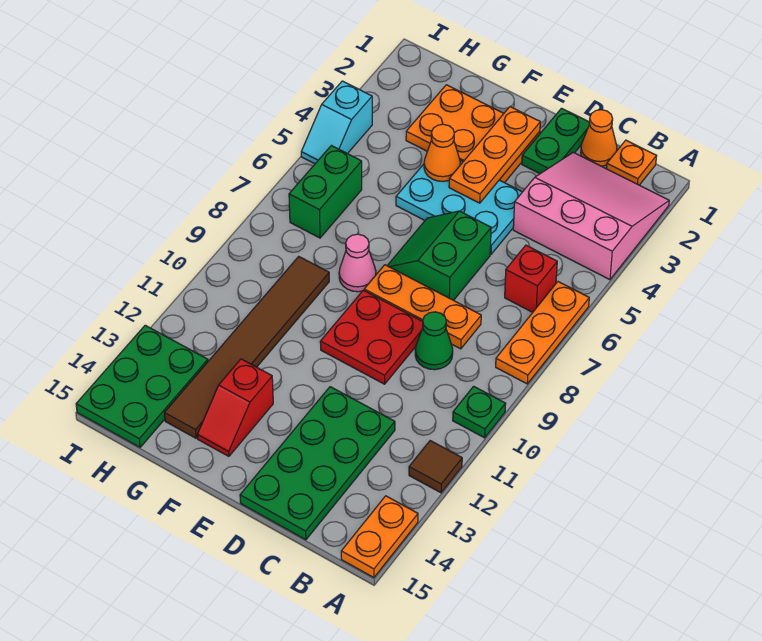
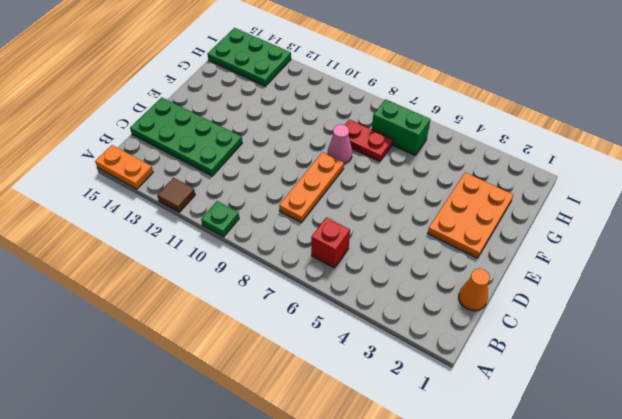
red plate G7:G8 level 1 -> none
none -> pink slope A2:C4 level 1 top 4
none -> orange plate A6:A8 level 1
none -> orange plate B1 level 1

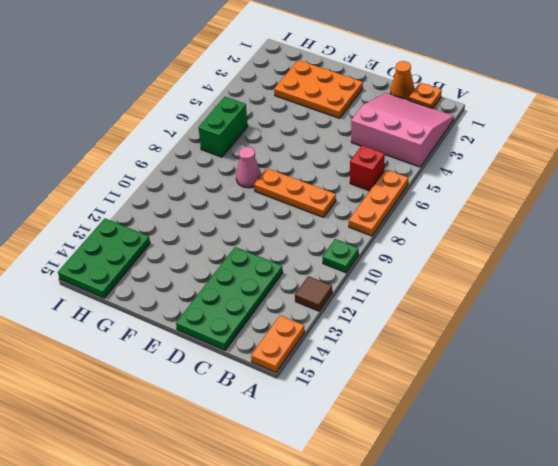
none -> green cone C9 level 1
none -> green plate D1:D2 level 1
none -> cyan plate D4:F5 level 1

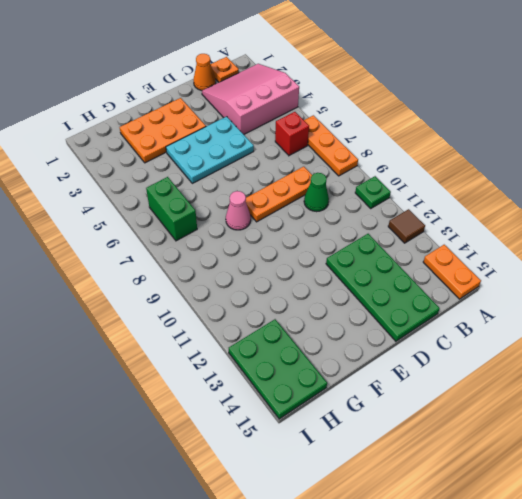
none -> green plate D1:D2 level 1
none -> green slope D6:E7 level 1 top D
none -> red plate D9:E10 level 1

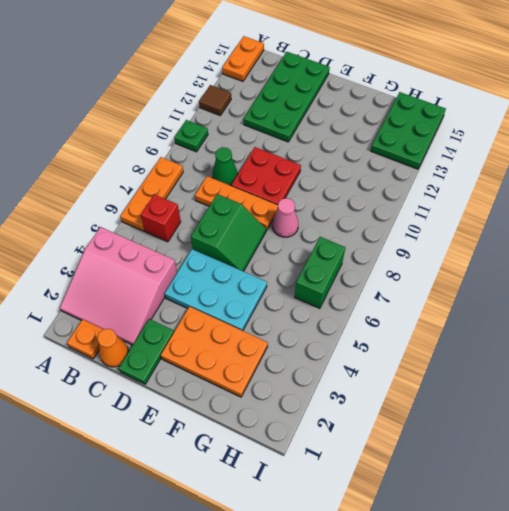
none -> red slope F13:F14 level 1 top 13
none -> brown tile G9:G14 level 1
none -> cyan slope I4:I5 level 1 top 4

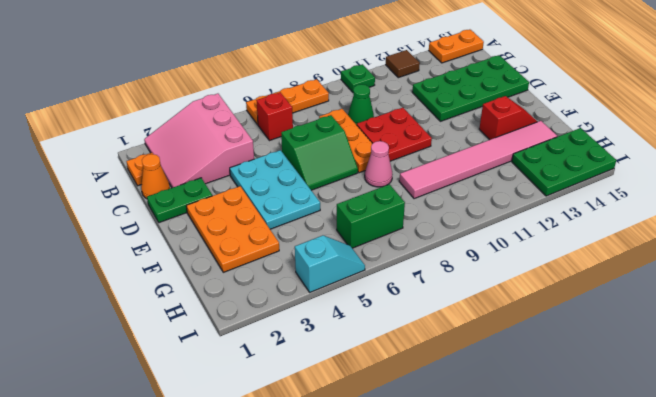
pink tile G9:G14 level 1 -> brown tile G9:G14 level 1
none -> orange plate E2:E4 level 2
none -> orange cone F4 level 2

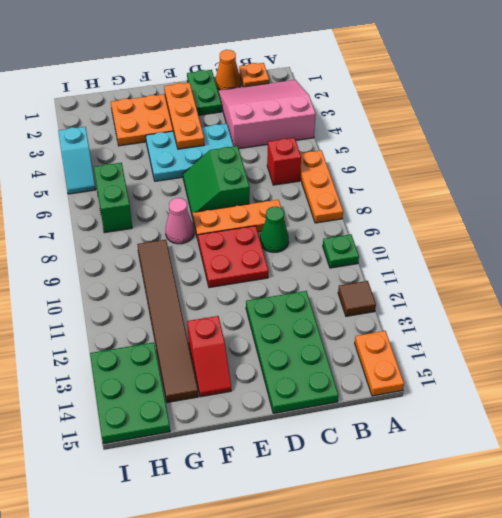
none -> orange cone F4 level 2

